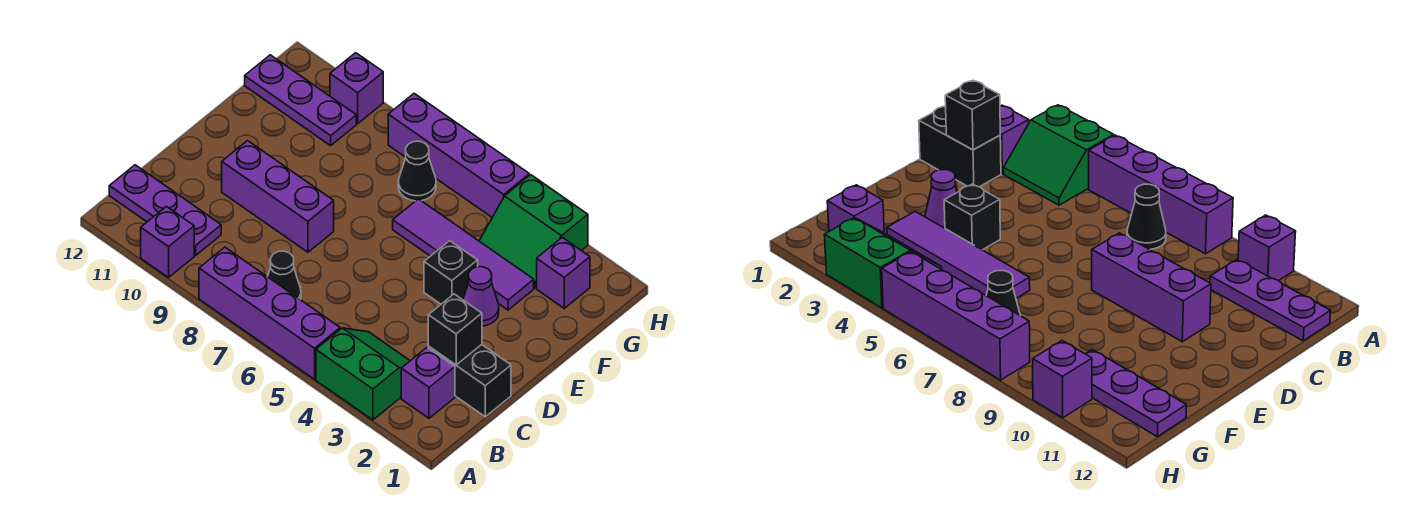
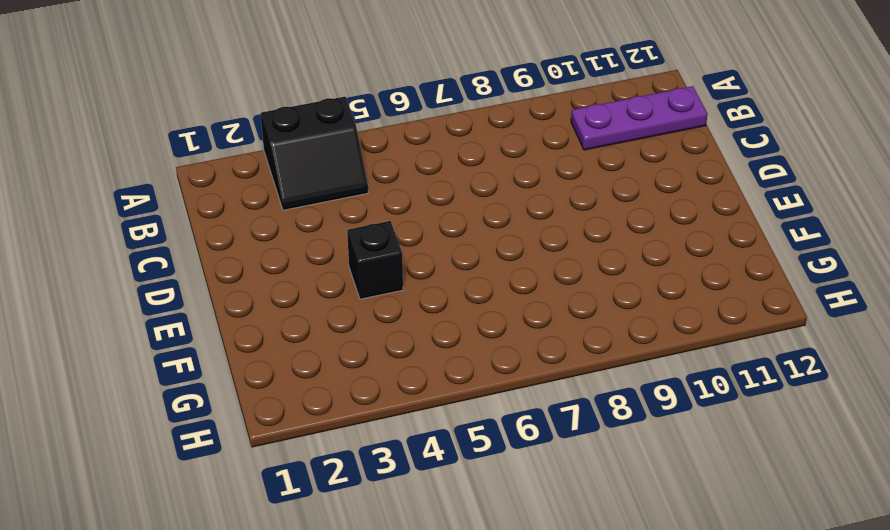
black slope A3:B4 level 1 top A -> green slope A3:B4 level 1 top A
none -> purple brick A5:A8 level 1
none -> purple brick A10 level 1
none -> purple brick B2 level 1

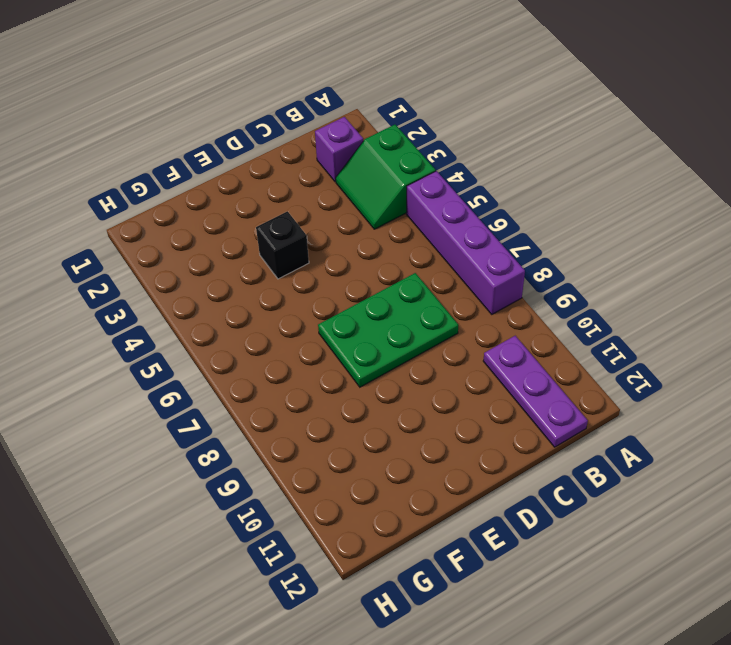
green plate C7:E8 level 1 -> purple brick D8:D10 level 1
none -> purple brick A10 level 1
none -> black cone B7 level 1
none -> black brick C1:C2 level 1

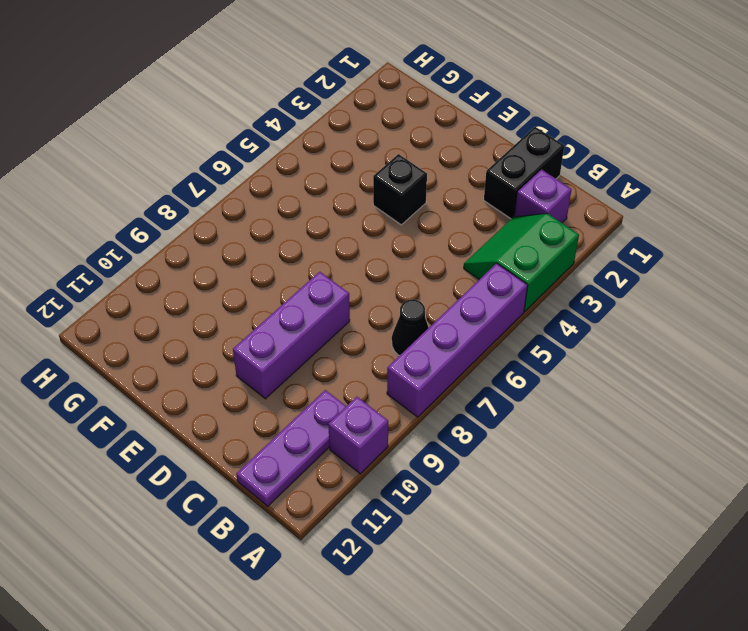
none -> purple cone E3 level 1
none -> purple tile F3:F6 level 1
none -> purple brick G2 level 1

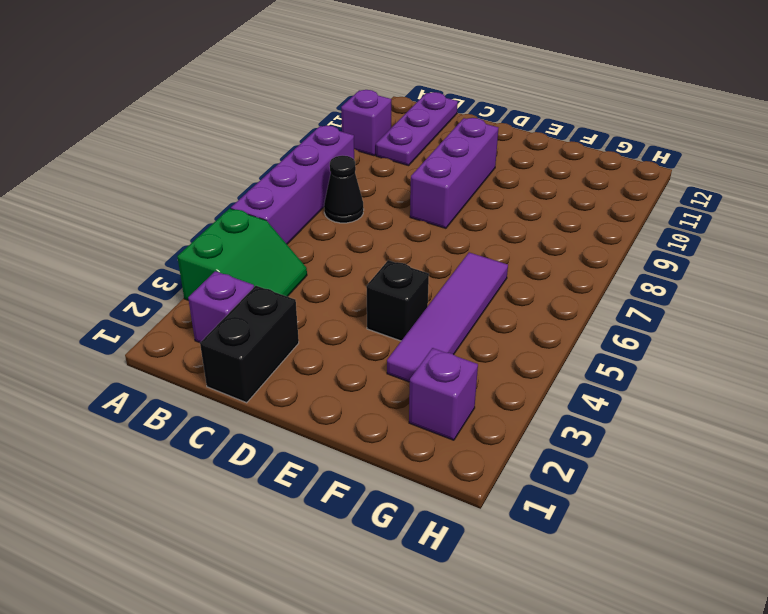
none -> purple cone E3 level 1
none -> green slope G3:H4 level 1 top H
none -> black cone G7 level 1

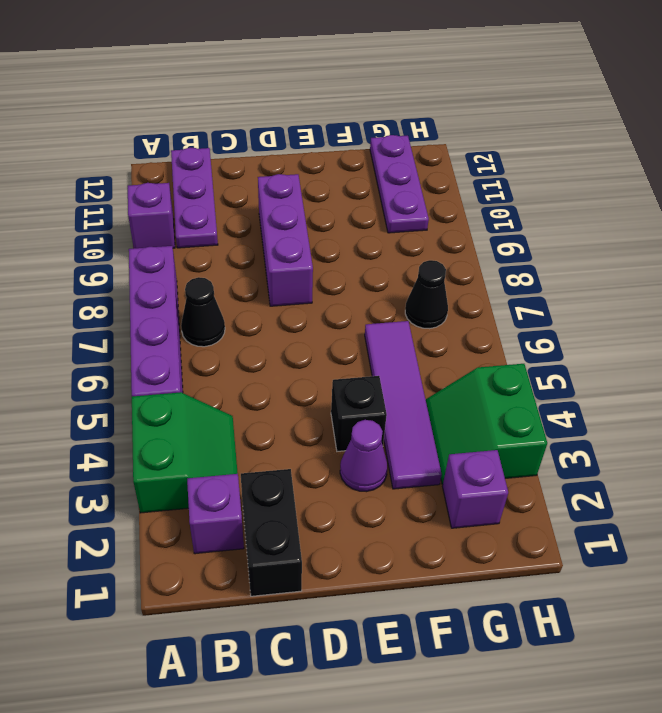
none -> purple brick H5:H8 level 1
none -> purple brick H10 level 1
none -> black brick C2 level 2

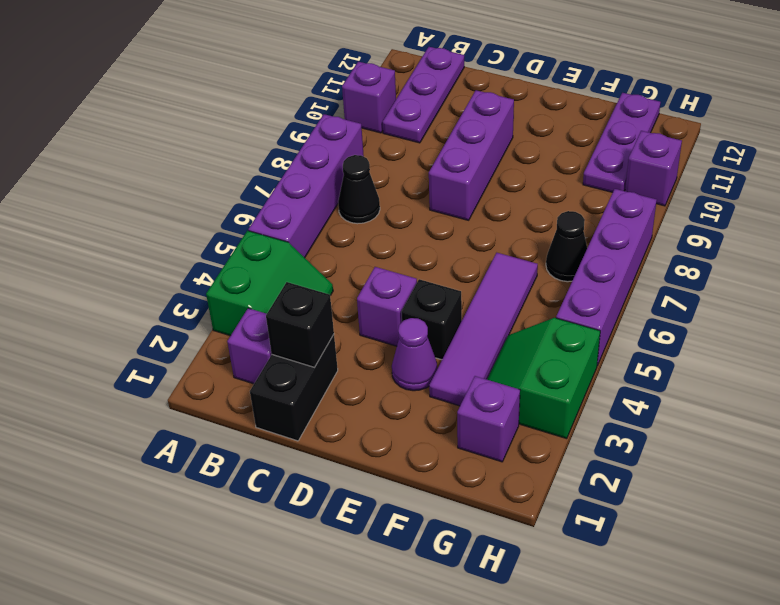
purple brick D4 level 1 -> none

